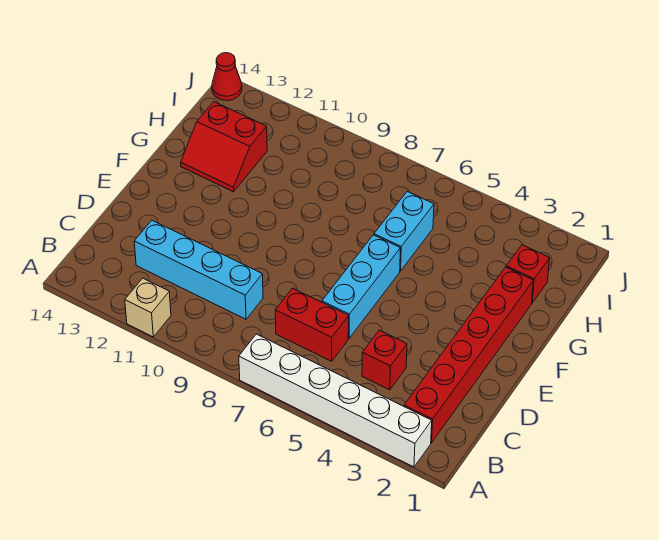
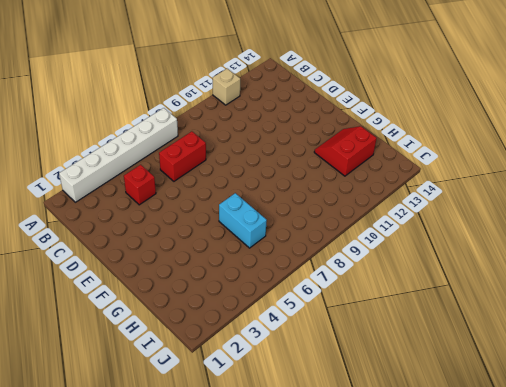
none -> red brick B2:G2 level 1
none -> cyan brick C9:C12 level 1

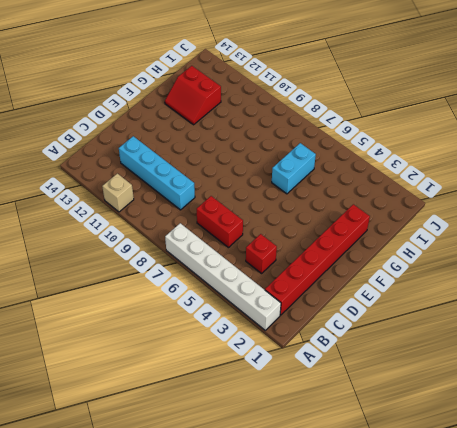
none -> cyan brick D6:F6 level 1
none -> red brick H2 level 1

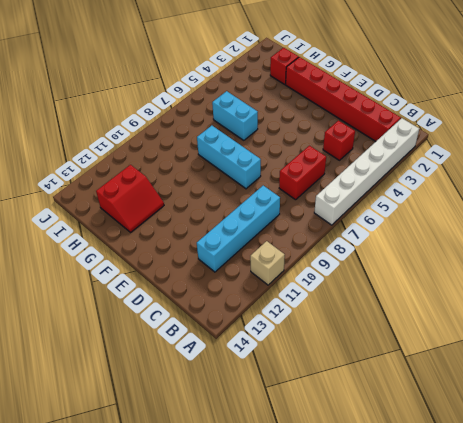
cyan brick E8:G8 level 1 -> cyan brick D6:F6 level 1
none -> red cone J14 level 1

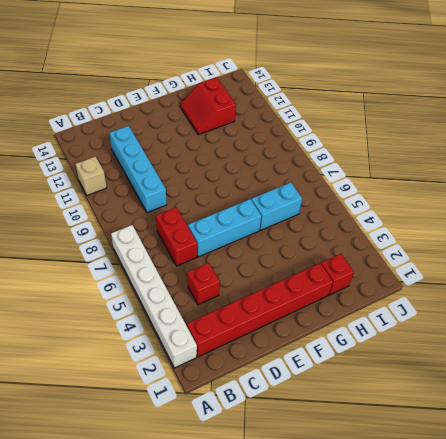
none -> red cone J14 level 1

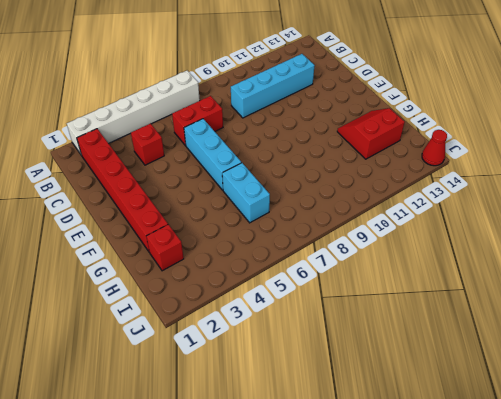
none -> tan brick A11 level 1

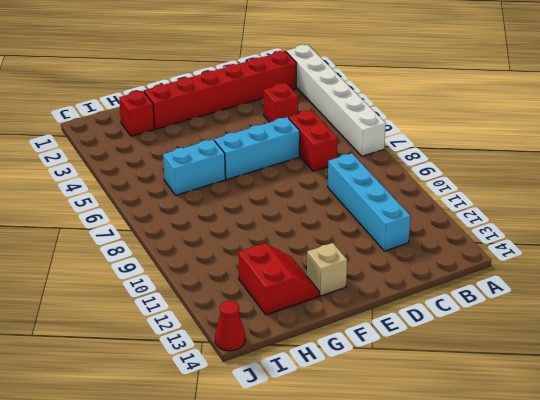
tan brick F13 level 1 -> tan brick A11 level 1

